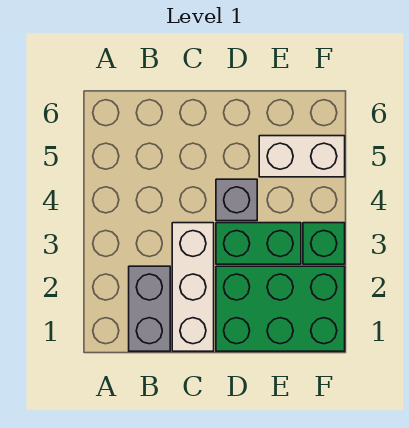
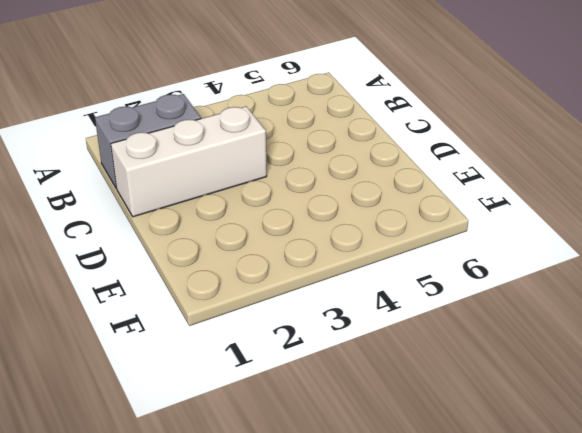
none -> green brick D1:F2 level 1
none -> green brick D3:E3 level 1

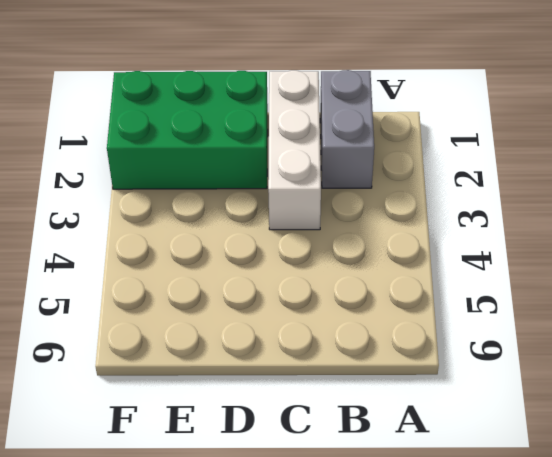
none -> green brick D3:E3 level 1
none -> grey brick D4 level 1

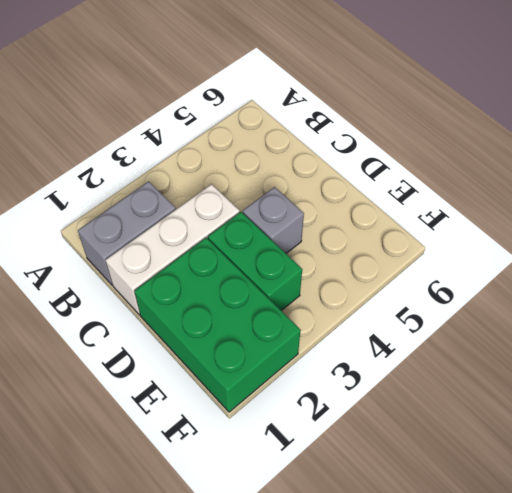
none -> white brick E5:F5 level 1
none -> green brick F3 level 1

